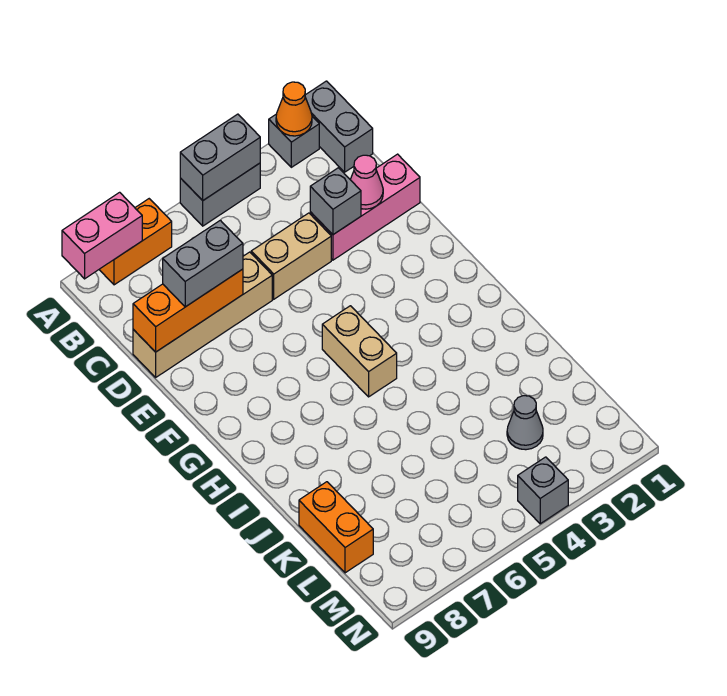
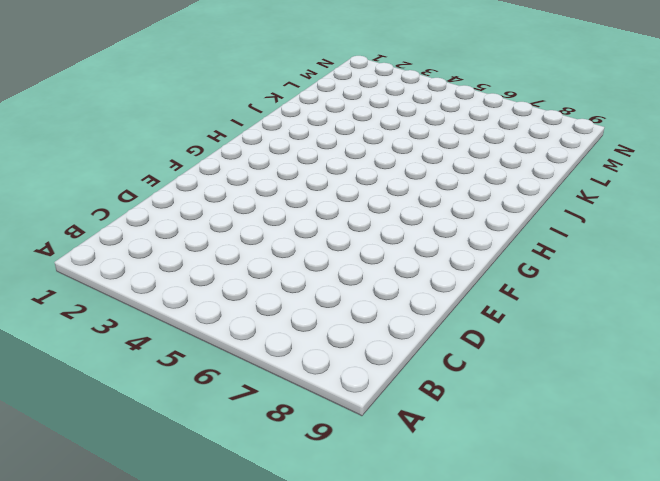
none -> grey brick A1:B1 level 1
none -> grey brick A2 level 1
none -> grey brick A4:A5 level 1

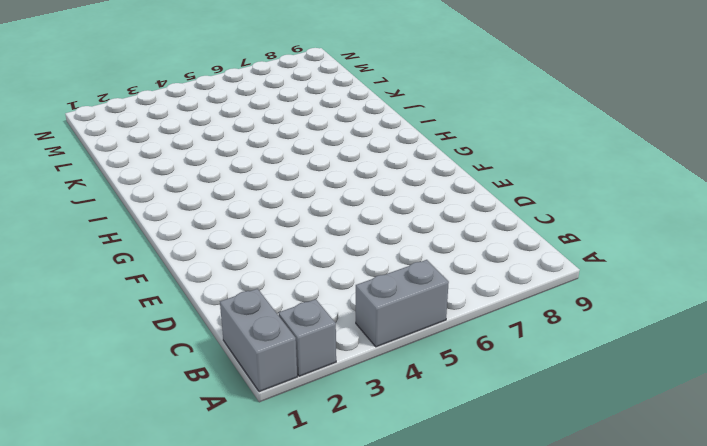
none -> orange brick A7:A8 level 1
none -> pink brick D1:D3 level 1
none -> tan brick D4:D5 level 1

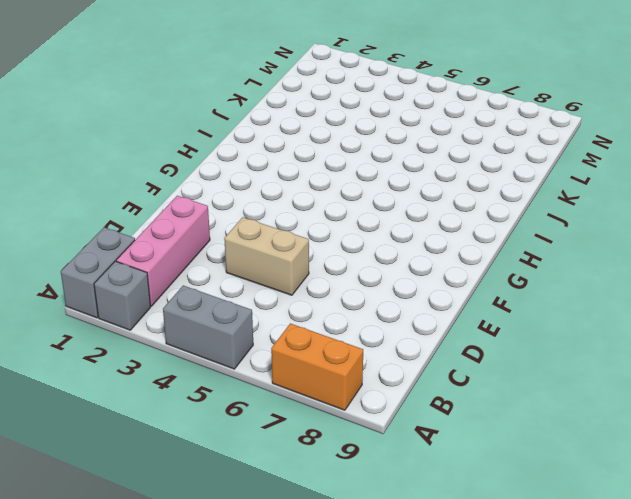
pink brick B2:D2 level 1 -> pink brick D1:D3 level 1
none -> tan brick D6:D9 level 1
none -> tan brick G5:H5 level 1
none -> orange brick K9:L9 level 1

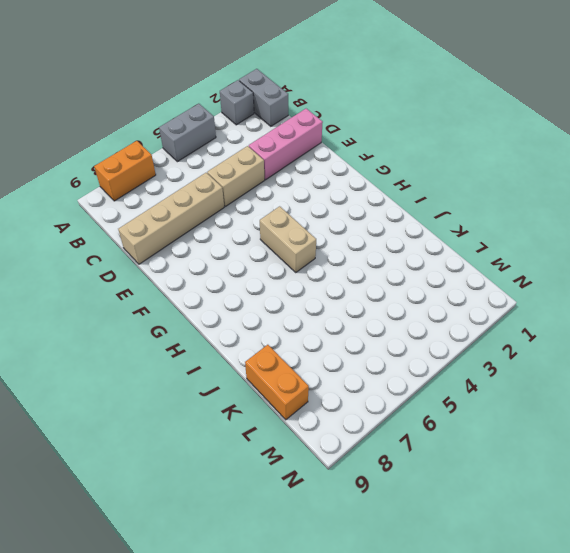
none -> grey cone L3 level 1
none -> grey brick N4 level 1
none -> orange cone A2 level 2

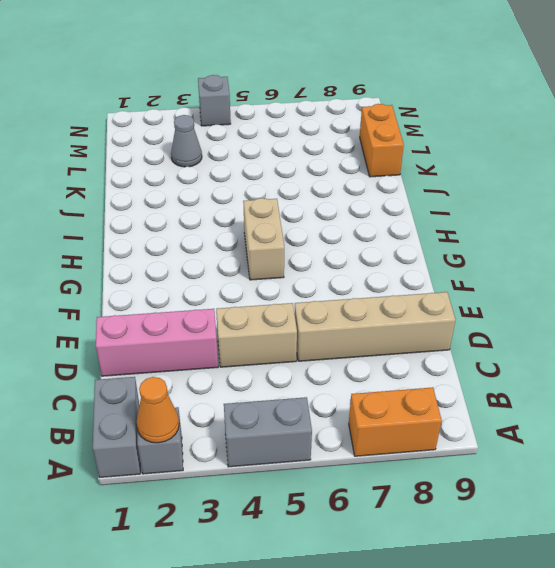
none -> grey brick A4:A5 level 2
none -> pink brick A8:A9 level 2
none -> pink cone D2 level 2

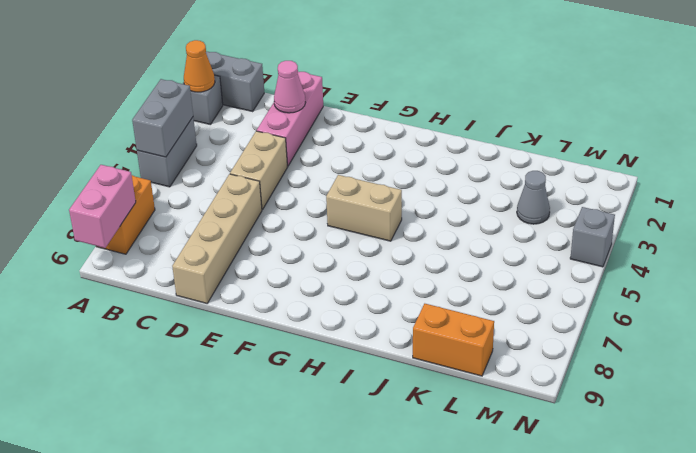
none -> grey brick D3 level 2
none -> orange brick D7:D9 level 2
none -> grey brick D7:D8 level 3

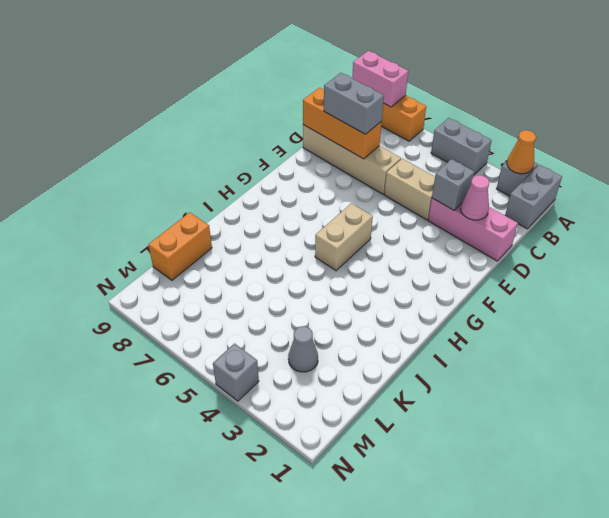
none -> grey brick A4:A5 level 2

